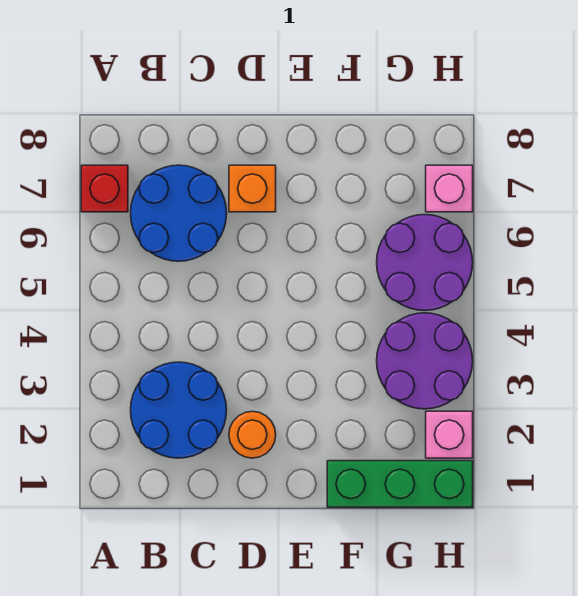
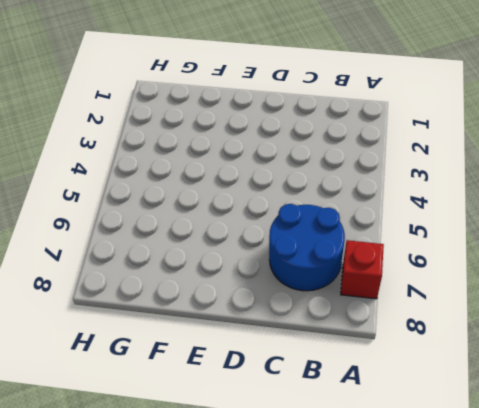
none -> blue round brick B2:C3 level 1
none -> orange round brick D2 level 1

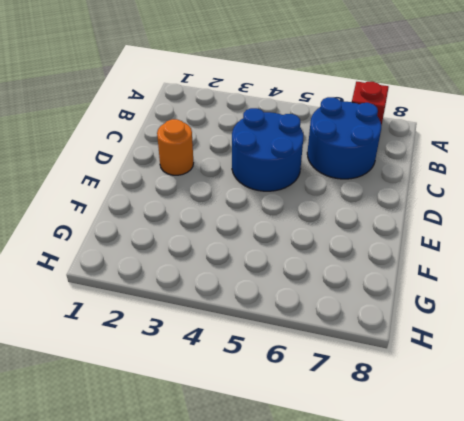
blue round brick C4:D5 level 1 -> blue round brick B2:C3 level 1
none -> orange brick D7 level 1
none -> green brick F1:H1 level 1

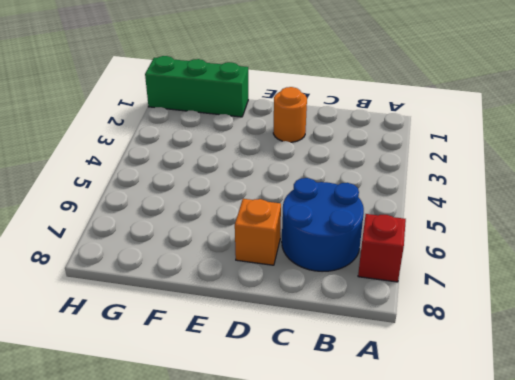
none -> blue round brick B2:C3 level 1
none -> purple round brick G3:H4 level 1

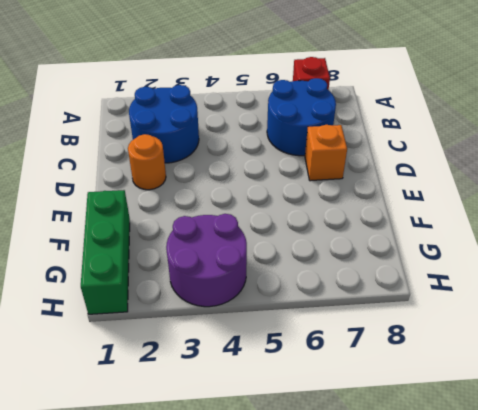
none -> purple round brick G5:H6 level 1
none -> pink brick H2 level 1

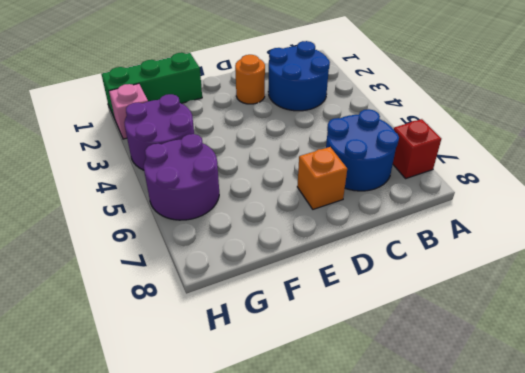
none -> pink brick H7 level 1

